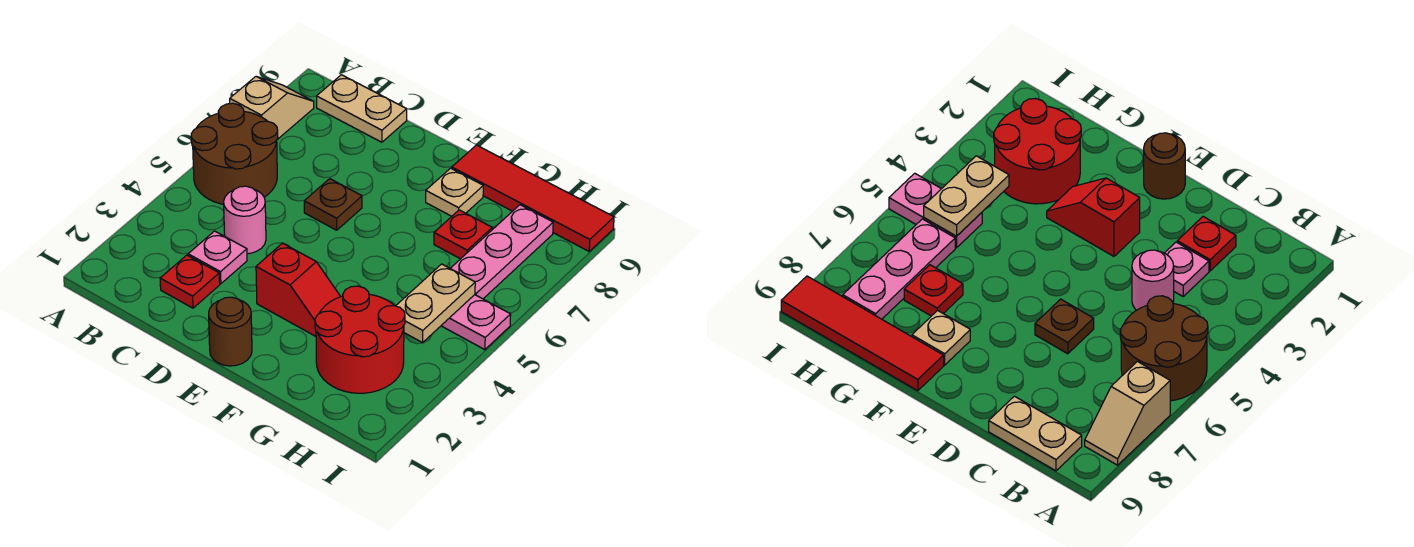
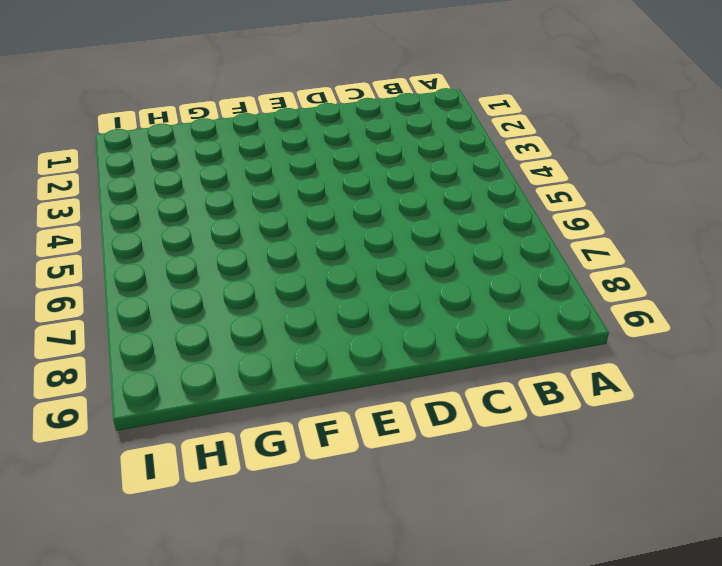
none -> brown round brick A5:B6 level 1
none -> tan slope A7:A8 level 1 top 7
none -> tan plate B9:C9 level 1

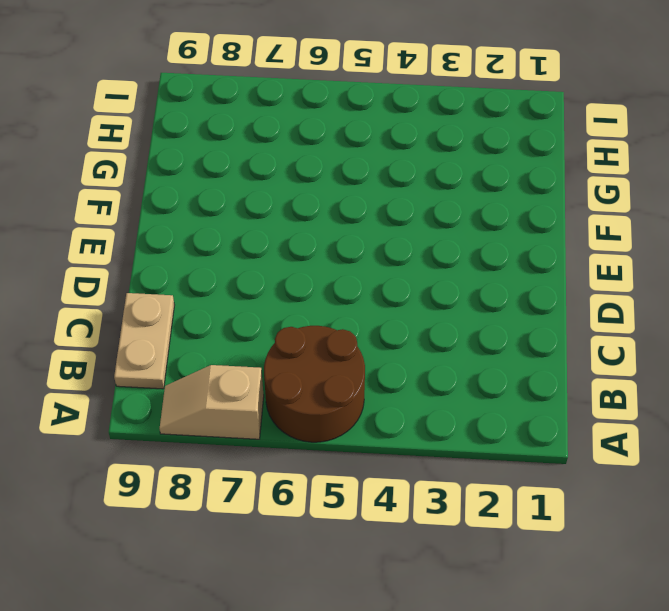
none -> red plate C2 level 1
none -> pink plate C3 level 1
none -> pink round brick C4 level 1

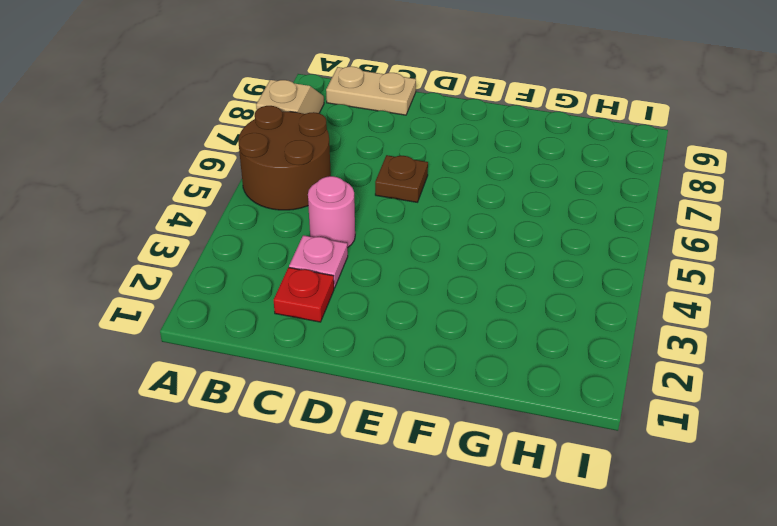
none -> brown round brick E1 level 1
none -> red slope E3:F3 level 1 top E
none -> tan plate F8 level 1

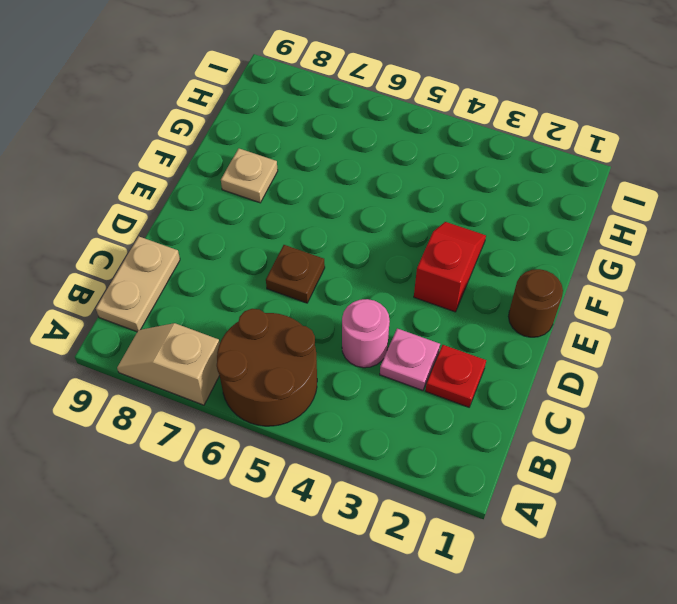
none -> red tile F9:I9 level 1
none -> red round brick G2:H3 level 1
none -> red plate G7 level 1

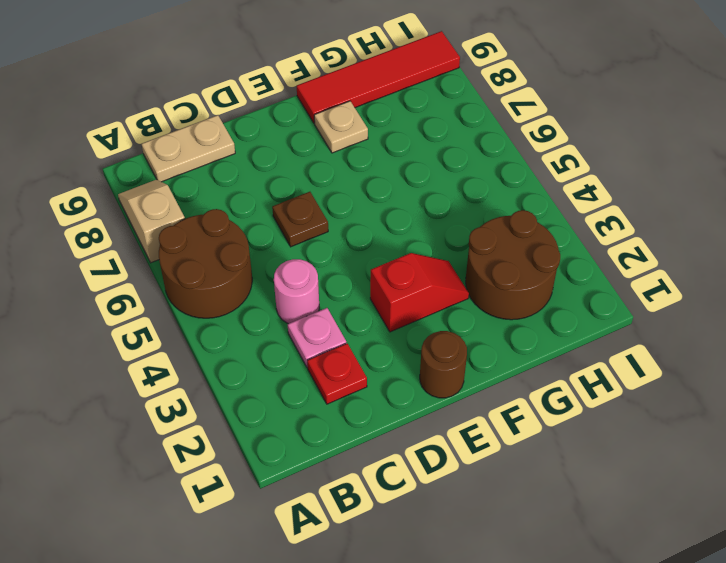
brown round brick G2:H3 level 1 -> red round brick G2:H3 level 1
none -> red plate G7 level 1
none -> pink plate H5:I5 level 1
none -> pink plate H6:H8 level 1

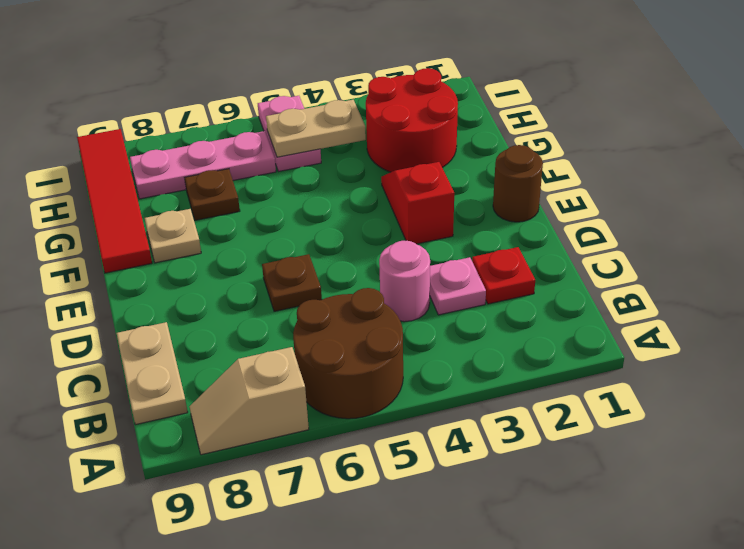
brown plate G7 level 1 -> red plate G7 level 1

